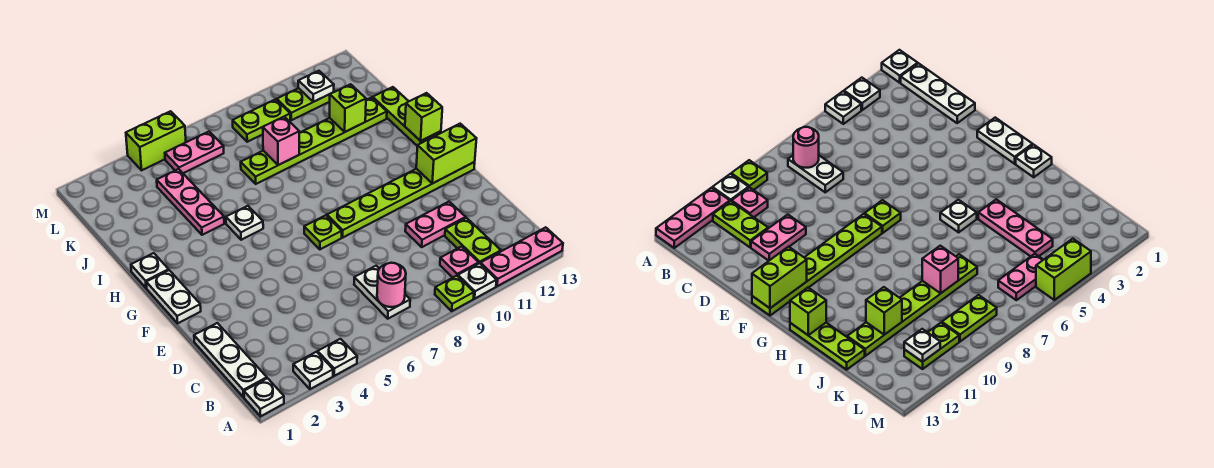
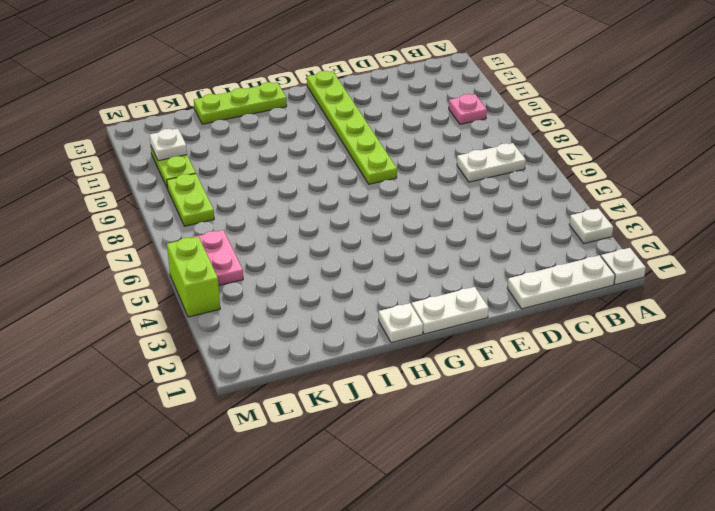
none -> white plate A4 level 1
none -> lime plate A9 level 1
none -> white plate A10 level 1

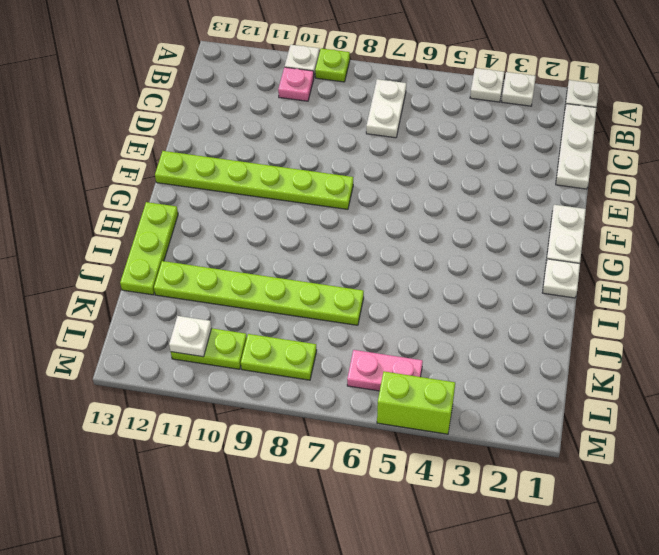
none -> pink plate A11:A13 level 1
none -> lime plate B11:C11 level 1
none -> pink plate D10:D11 level 1

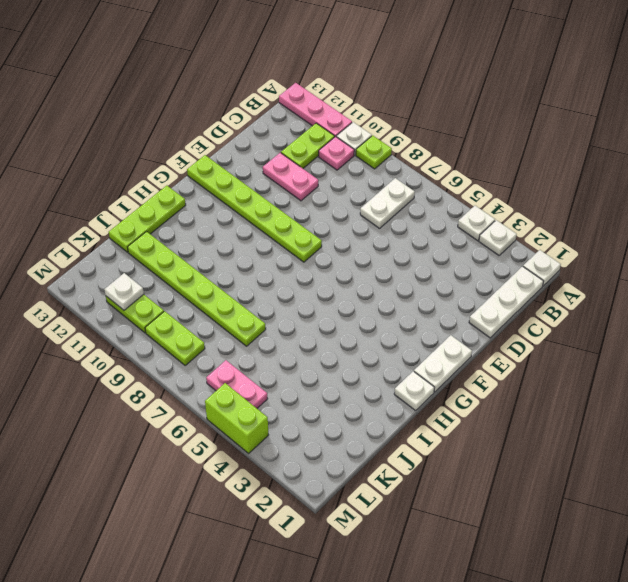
none -> lime plate F7 level 1
none -> white plate H5 level 1
none -> pink plate I4:K4 level 1

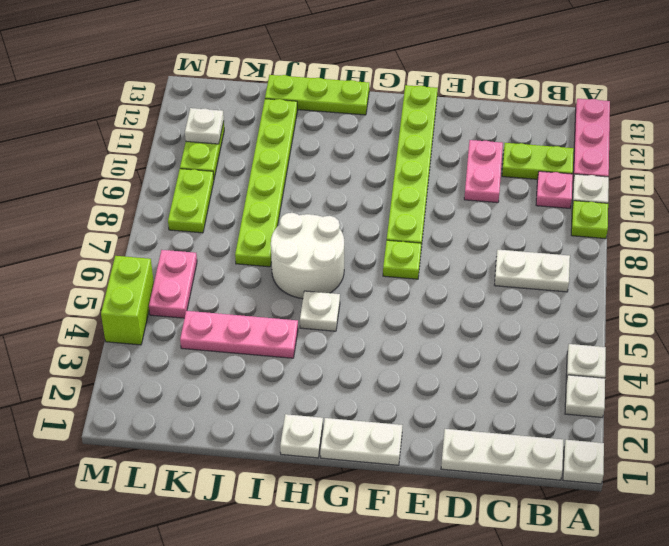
white round brick H6:I7 level 1 -> none
none -> pink round brick B7 level 2
none -> lime brick F12:F13 level 2
none -> lime brick H13 level 2

